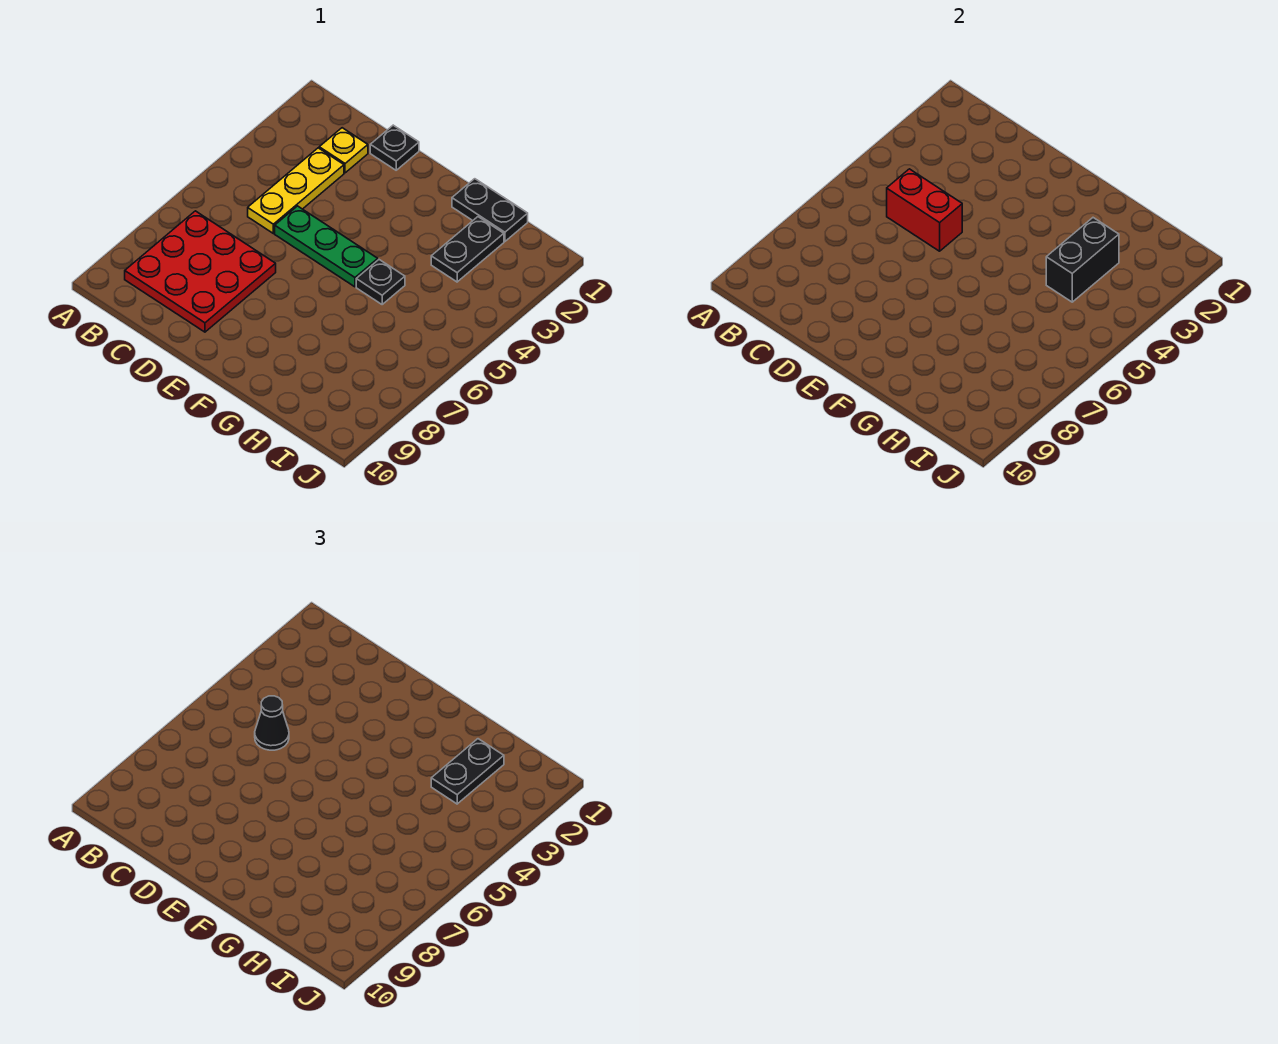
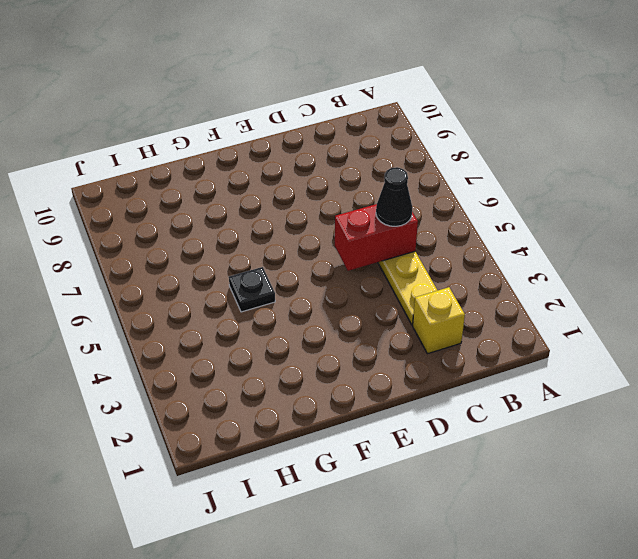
yellow brick C2 level 1 -> yellow plate C2 level 1
none -> red plate B7:D9 level 1
none -> black plate D1 level 1
none -> green plate D5:F5 level 1

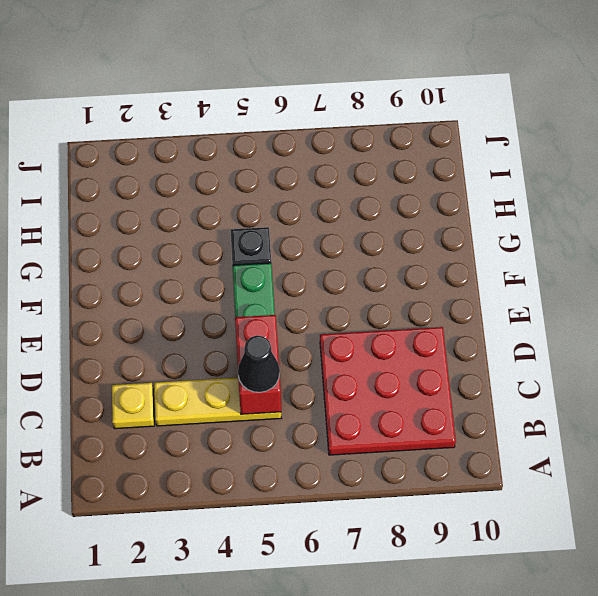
none -> black plate D1 level 1
none -> black plate G1:H1 level 1
none -> black plate H2:H3 level 1

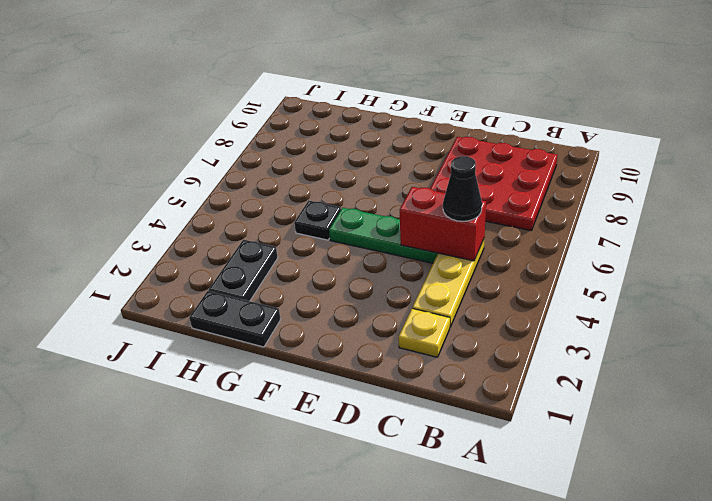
none -> black plate D1 level 1
none -> black brick H3:H4 level 2
none -> black plate H2:H3 level 3

